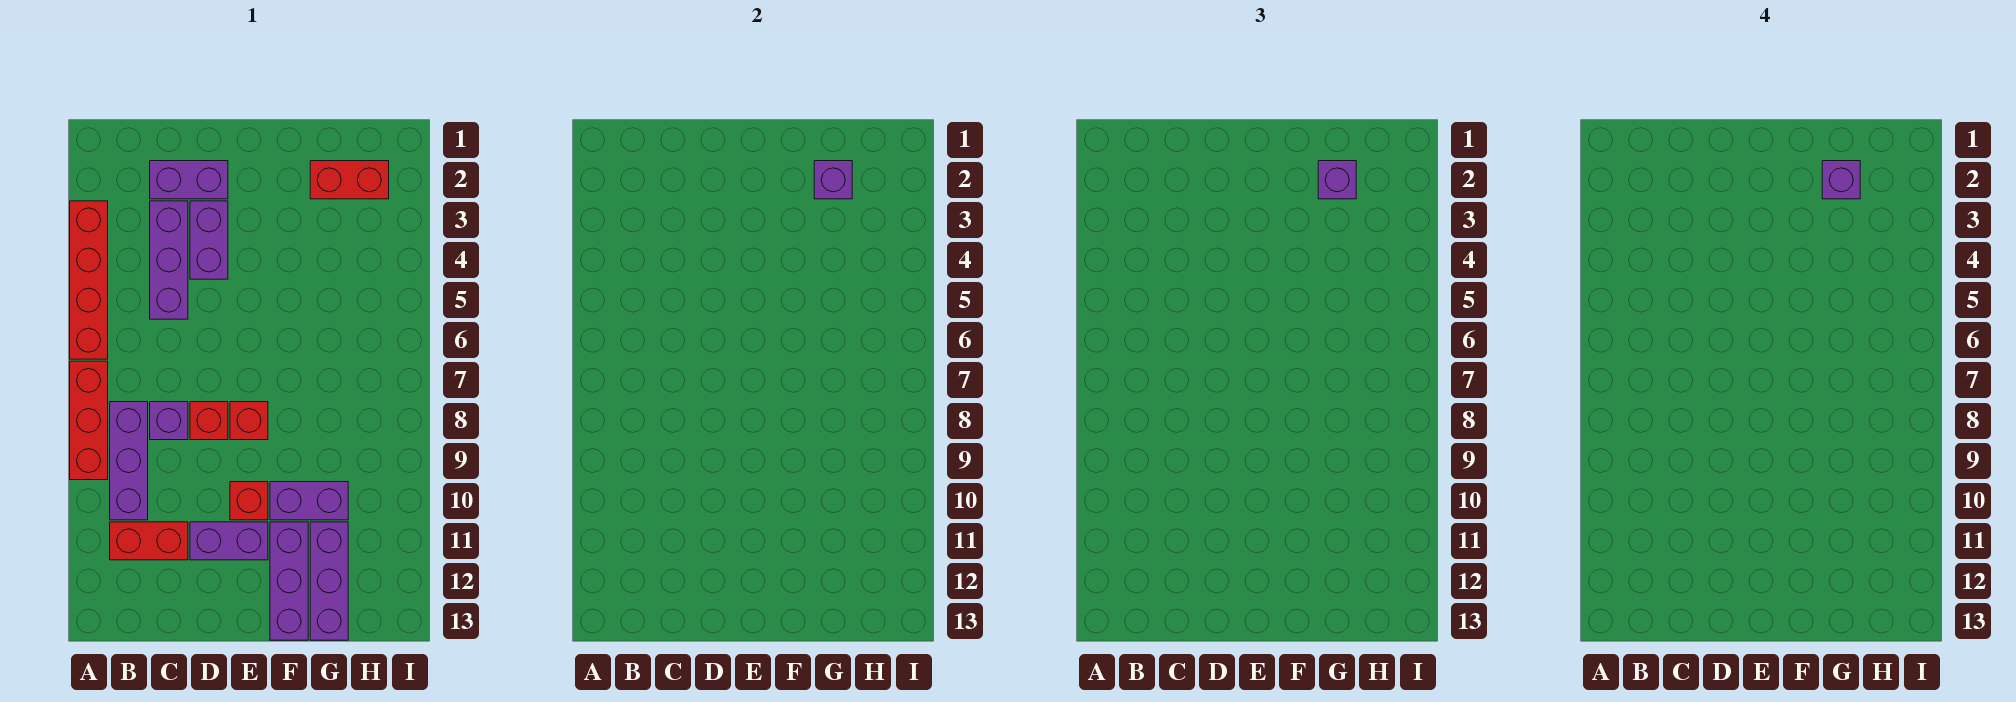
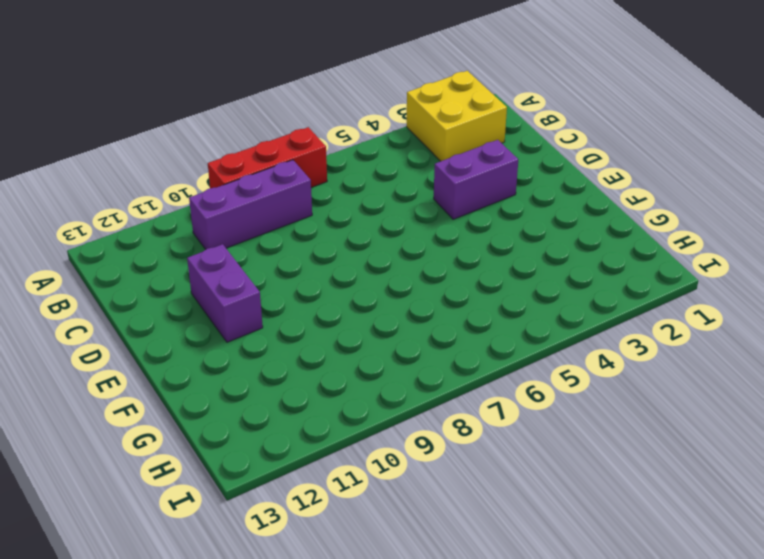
yellow brick A2:B3 level 1 -> red brick A3:A6 level 1
none -> red brick B11:C11 level 1
none -> purple brick C2:D2 level 1
none -> purple brick C3:C5 level 1

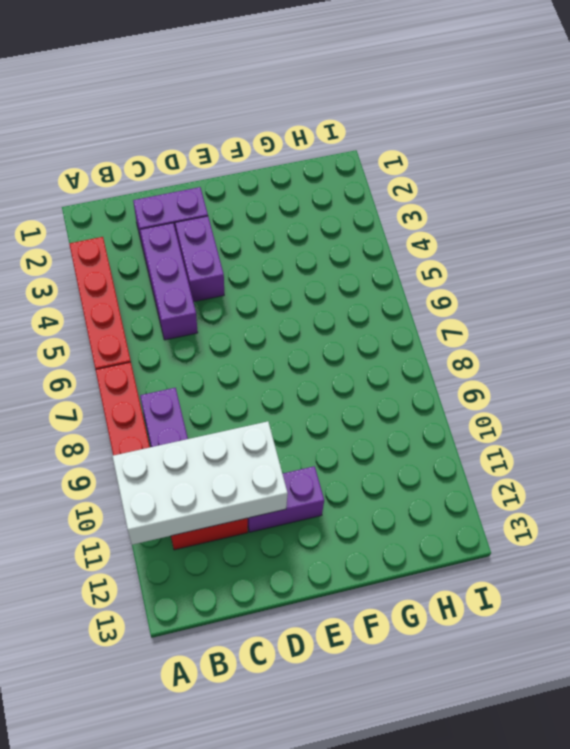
white brick A10:D11 level 2 -> none
none -> purple brick C8 level 1
none -> red brick D8 level 1
none -> red brick E8 level 1

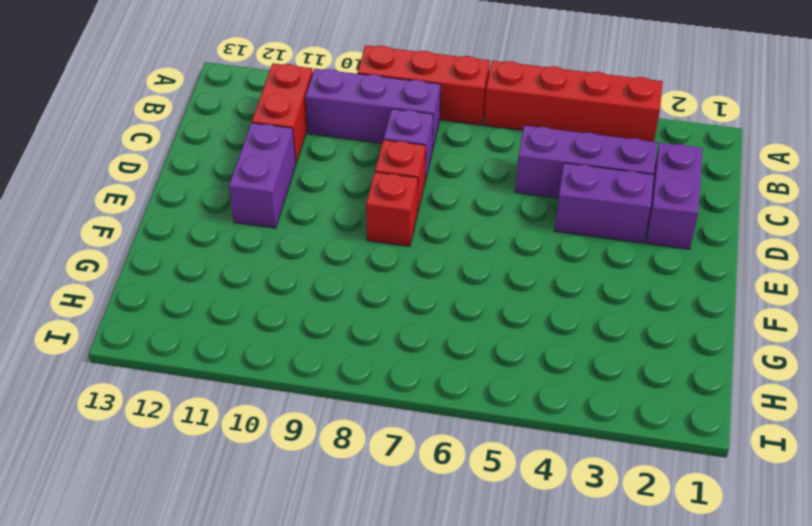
none -> red brick E10 level 1
none -> purple brick F10:G10 level 1
none -> purple brick F11:F13 level 1

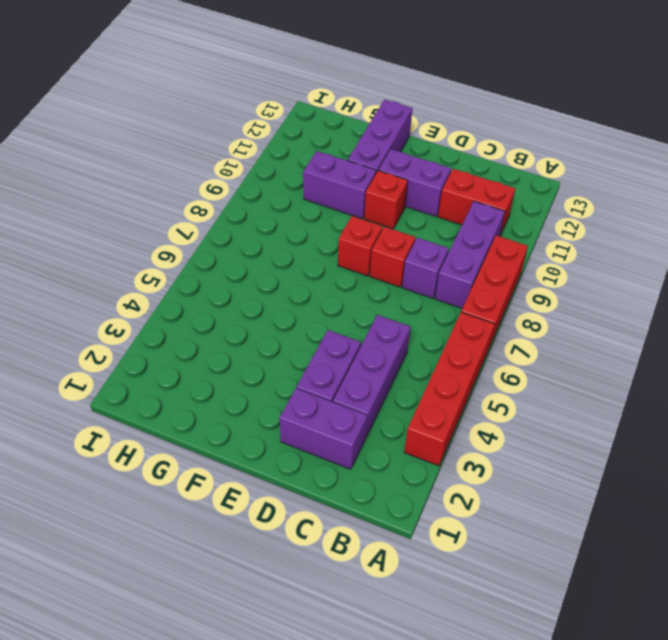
none -> red brick G2:H2 level 1
none -> purple brick G11:G13 level 1
none -> purple brick G2 level 2

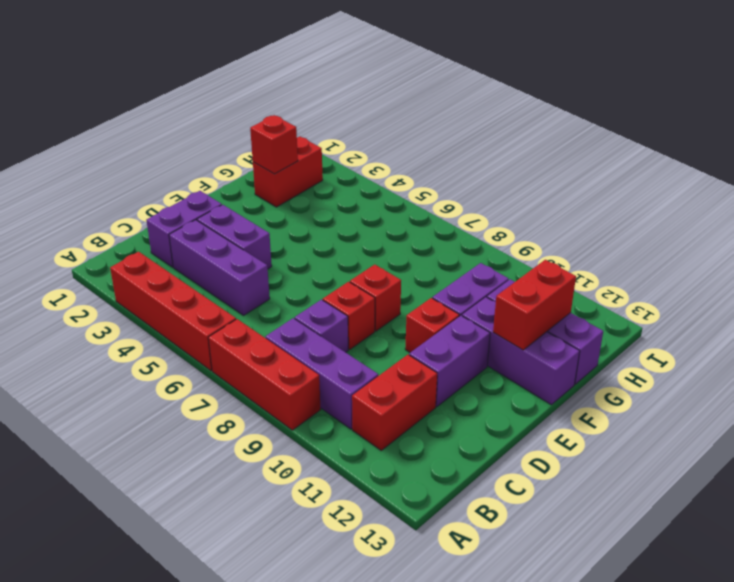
red brick F12:G12 level 2 -> none
red brick G2 level 2 -> purple brick G2 level 2
none -> purple brick G2 level 3
none -> purple brick G2 level 4

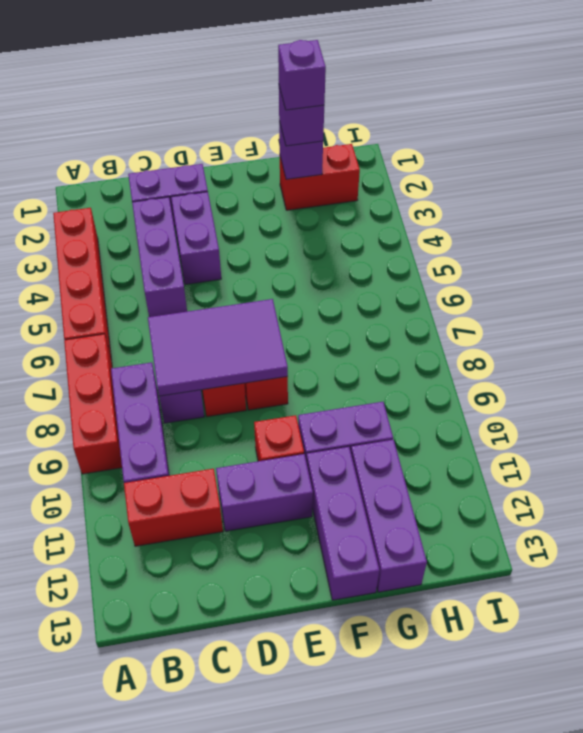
purple tile C7:E8 level 2 -> none

